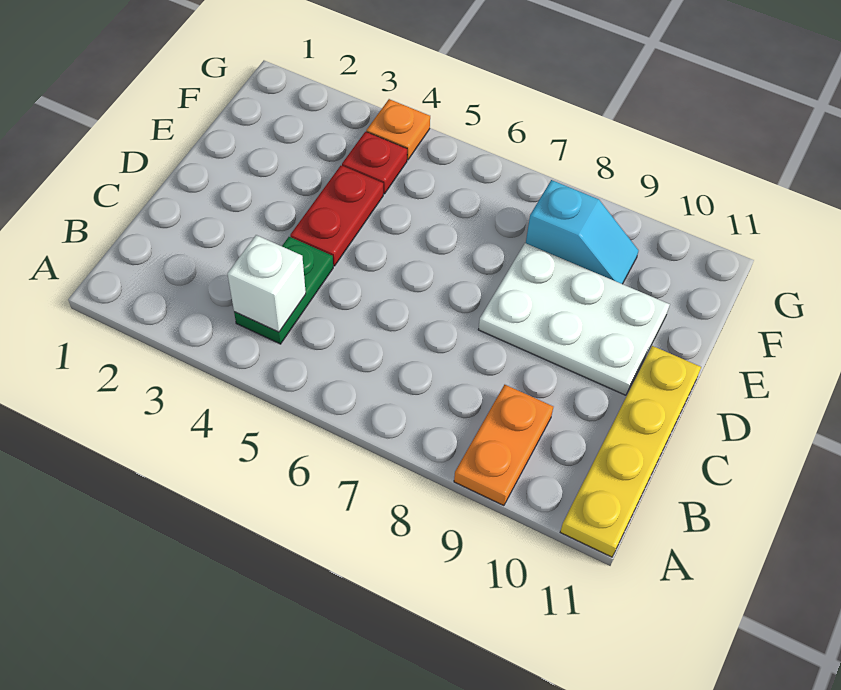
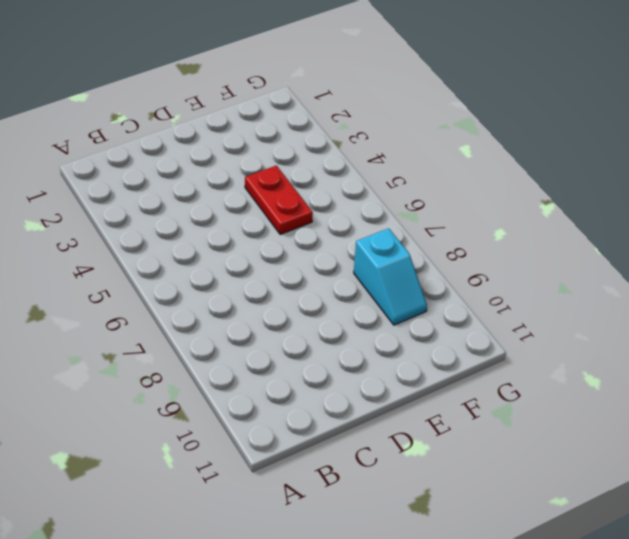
red plate E4:E5 level 1 -> red plate D4:E4 level 1
none -> orange plate A9:B9 level 1
none -> yellow plate A11:D11 level 1

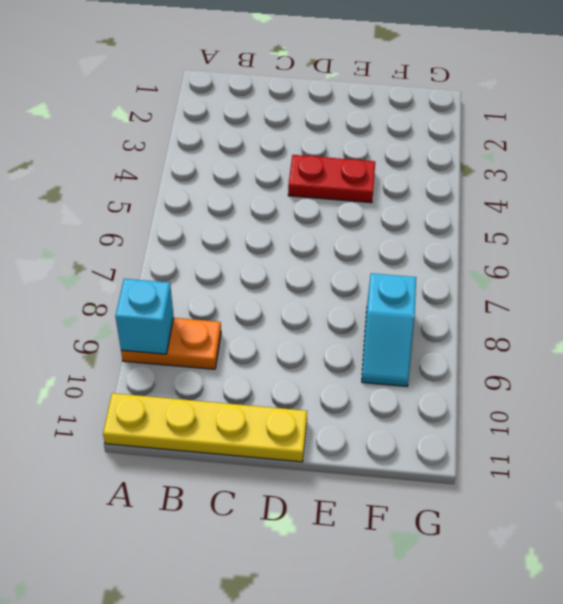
cyan brick A9 level 2 -> none
none -> green plate B4:C4 level 1
none -> white plate D8:E10 level 1

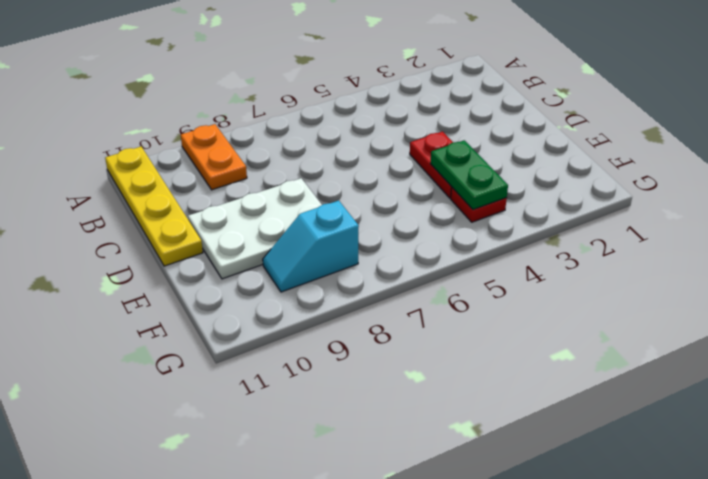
green plate E4:F4 level 2 -> green plate B4:C4 level 1
none -> orange plate G4 level 1
none -> white brick B4 level 2

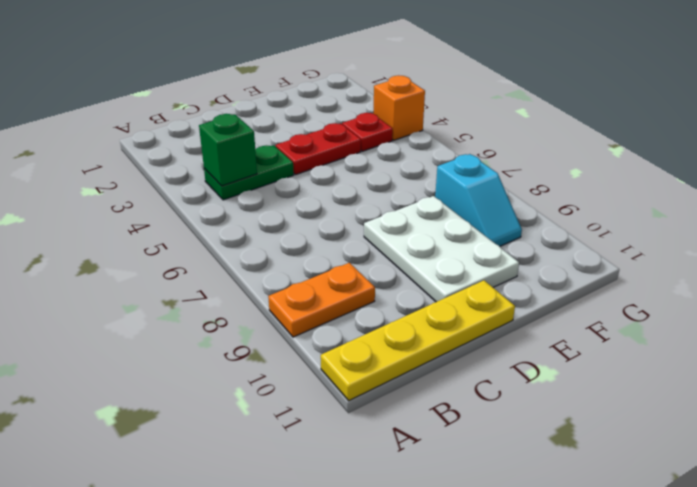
green brick B4 level 2 -> white brick B4 level 2
orange brick G4 level 1 -> orange plate G4 level 1

